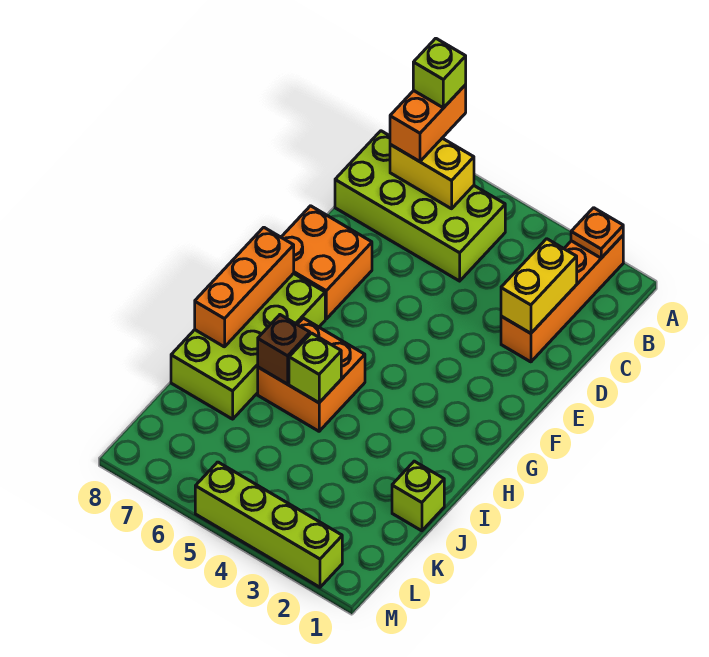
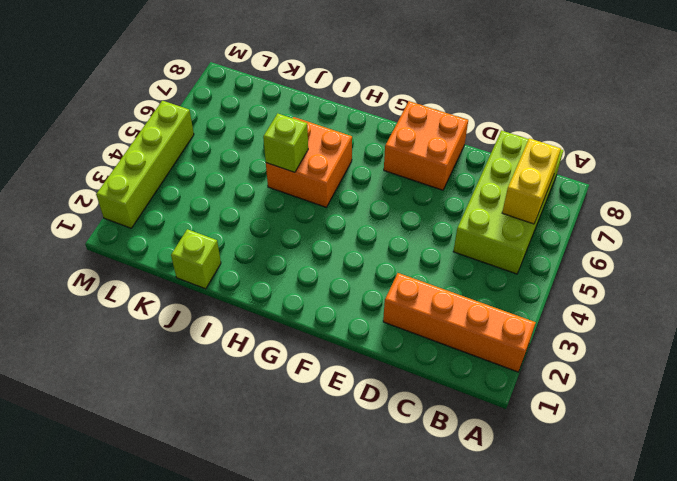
none -> lime brick G7:J8 level 1
none -> orange plate A2 level 2
none -> yellow brick C2:D2 level 2

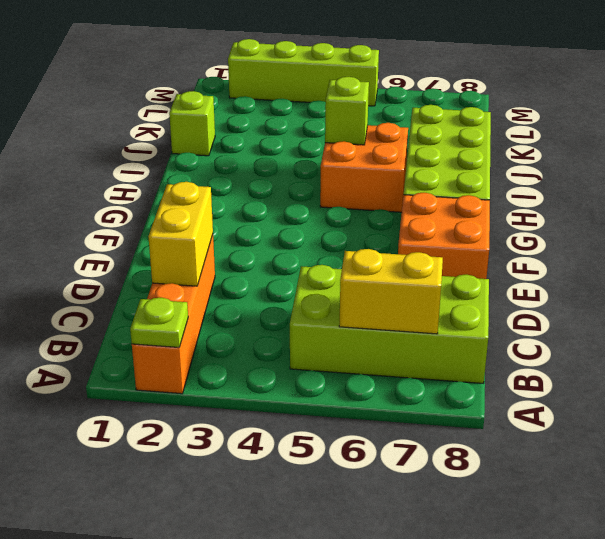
lime plate A2 level 2 -> orange plate A2 level 2
none -> orange brick G8:I8 level 2
none -> brown brick I6 level 2
none -> orange brick A7:B7 level 3

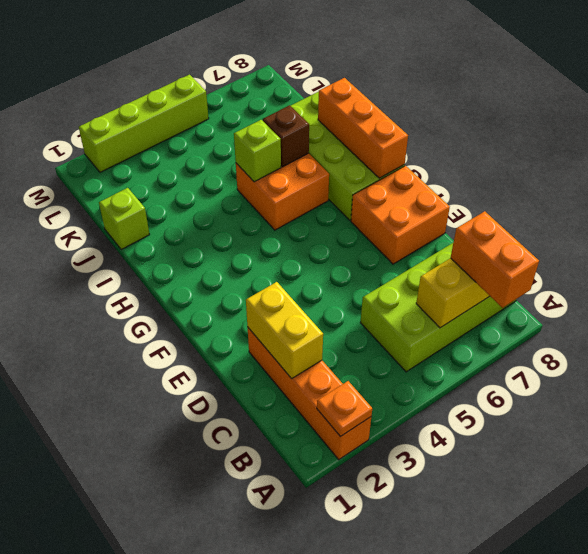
none -> lime brick A7 level 4

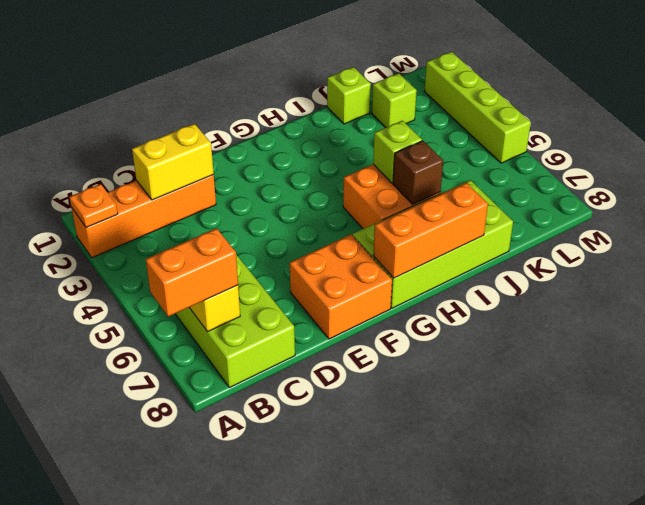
lime brick K2 level 1 -> lime brick A7 level 4

